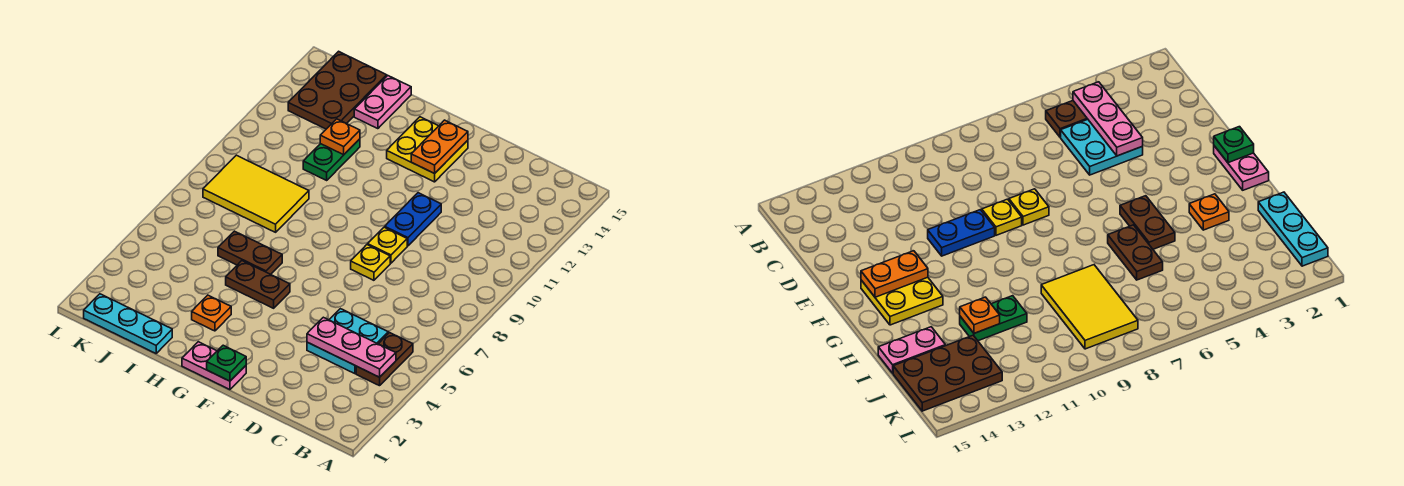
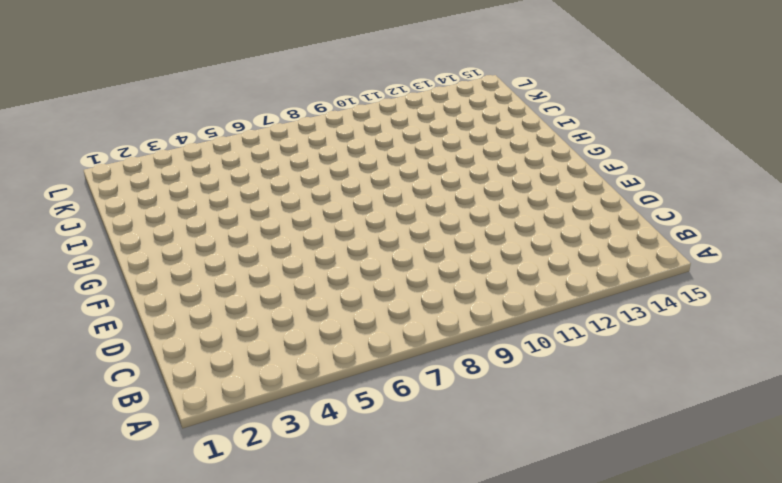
none -> brown plate B4:B5 level 1
none -> cyan plate C4:D5 level 1
none -> yellow plate E8 level 1

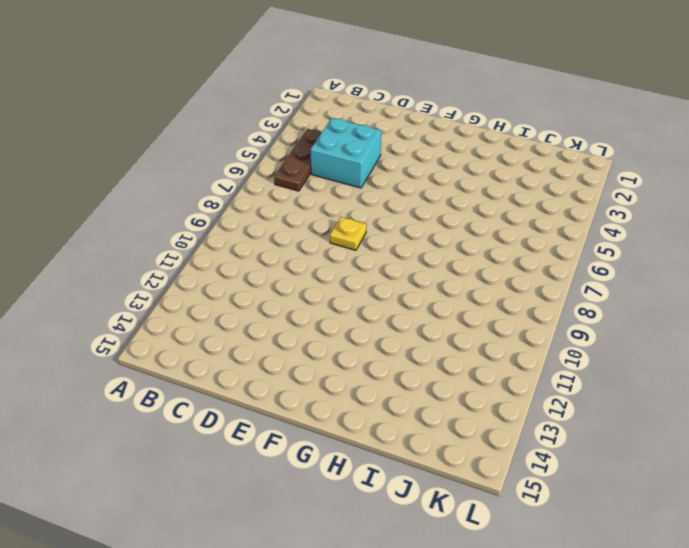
brown plate B4:B6 level 1 -> brown plate B4:B5 level 1
cyan brick C4:D5 level 1 -> cyan plate C4:D5 level 1
none -> yellow plate E9 level 1
none -> blue plate E10:E11 level 1
none -> pink plate F1:G1 level 1

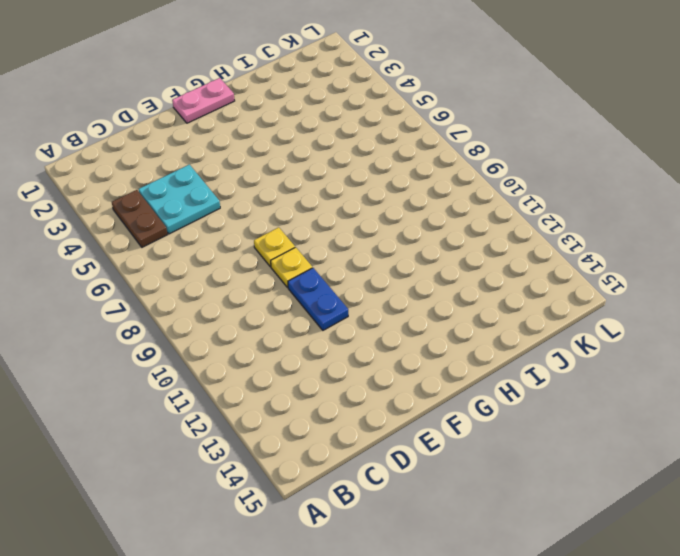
none -> yellow plate F13:G14 level 1
none -> brown plate G5:H5 level 1
none -> orange plate H3 level 1

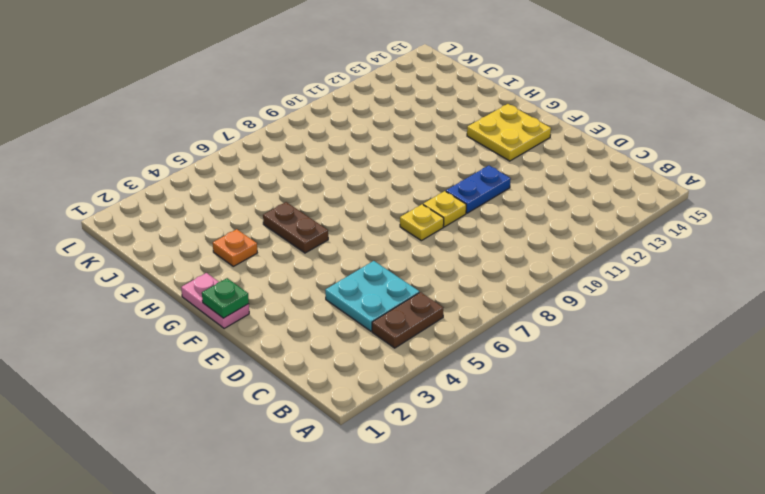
none -> brown plate H6:I6 level 1
none -> cyan plate I1:K1 level 1
none -> yellow tile I8:K9 level 1

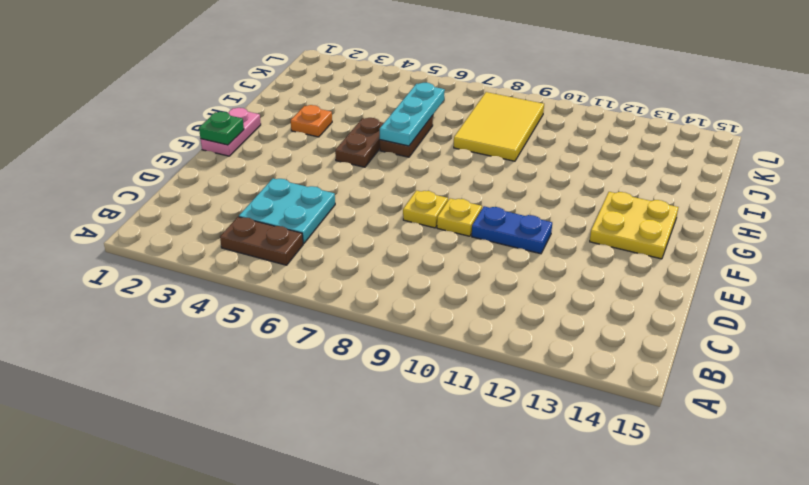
cyan plate H6:J6 level 2 -> cyan plate I1:K1 level 1
none -> green plate I11:I12 level 1
none -> pink plate I14:I15 level 1
none -> brown plate J13:K15 level 1

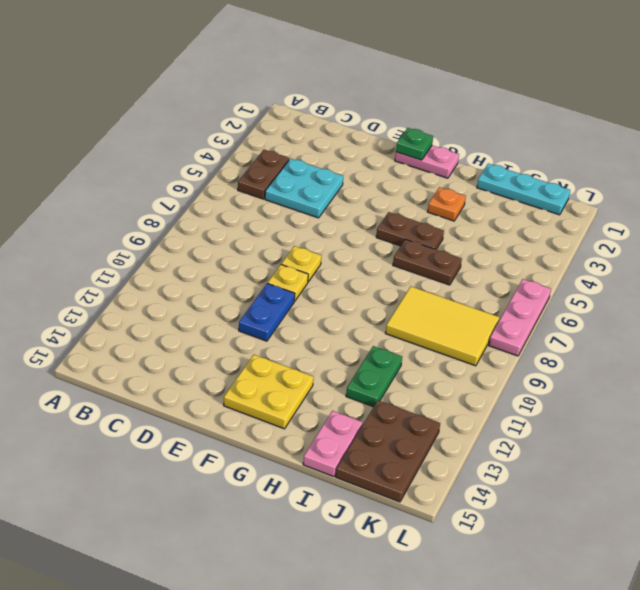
pink plate L6:L8 level 1 -> pink plate B4:D4 level 2
none -> orange plate F13:F14 level 2
none -> orange plate I12 level 2

